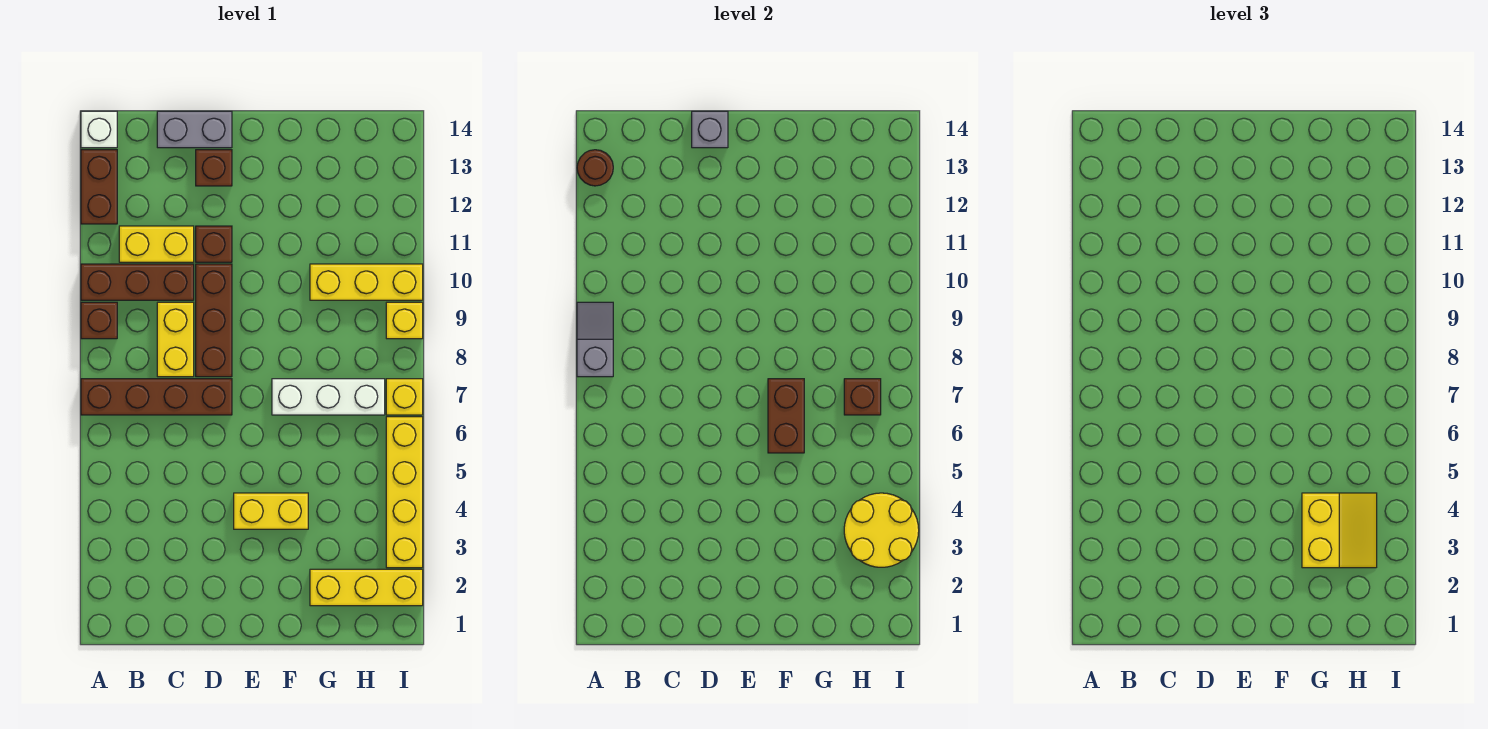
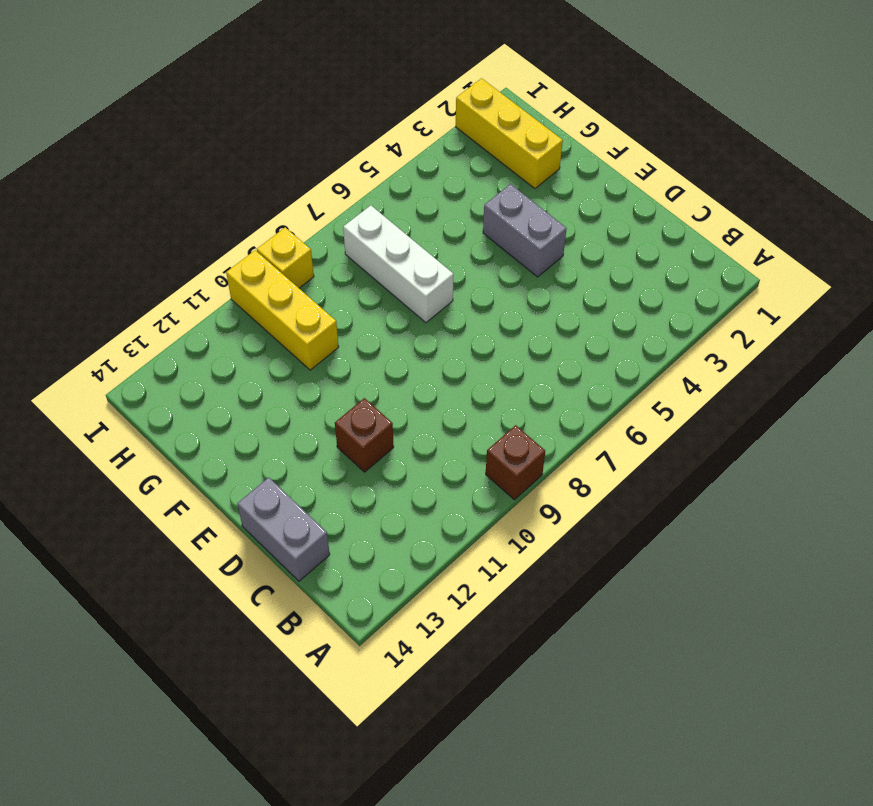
grey brick E4:F4 level 1 -> yellow brick E4:F4 level 1
none -> brown brick A7:D7 level 1
none -> brown brick A10:C10 level 1
none -> brown brick A12:A13 level 1

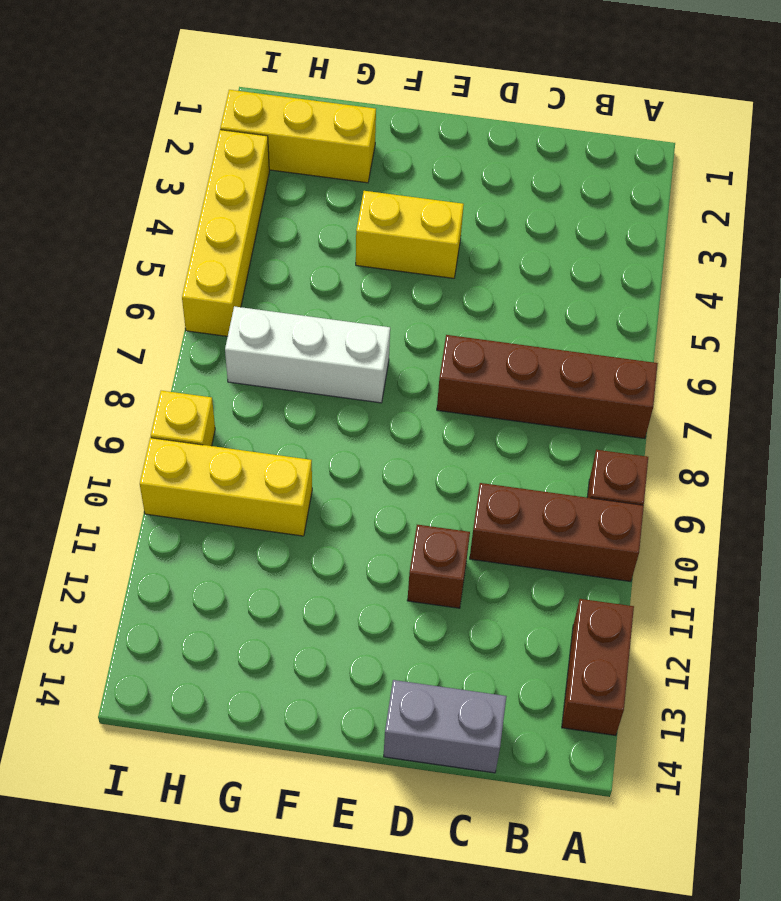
none -> white brick A14 level 1
none -> yellow brick B11:C11 level 1
none -> yellow brick C8:C9 level 1

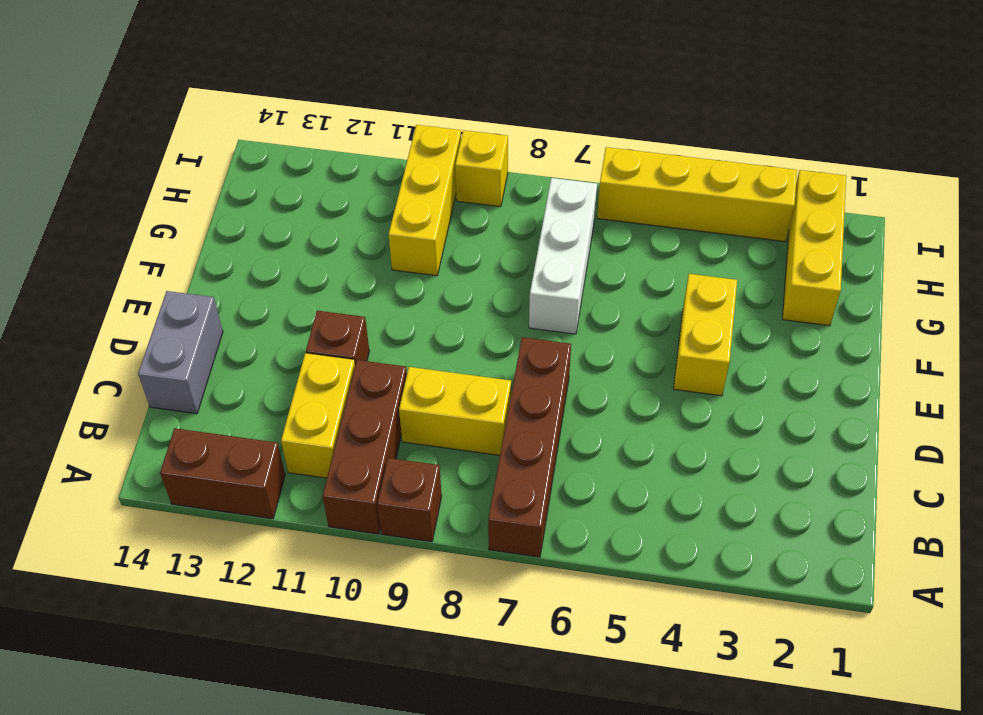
none -> white brick A14 level 1
none -> brown brick D8:D10 level 1
none -> brown brick D13 level 1

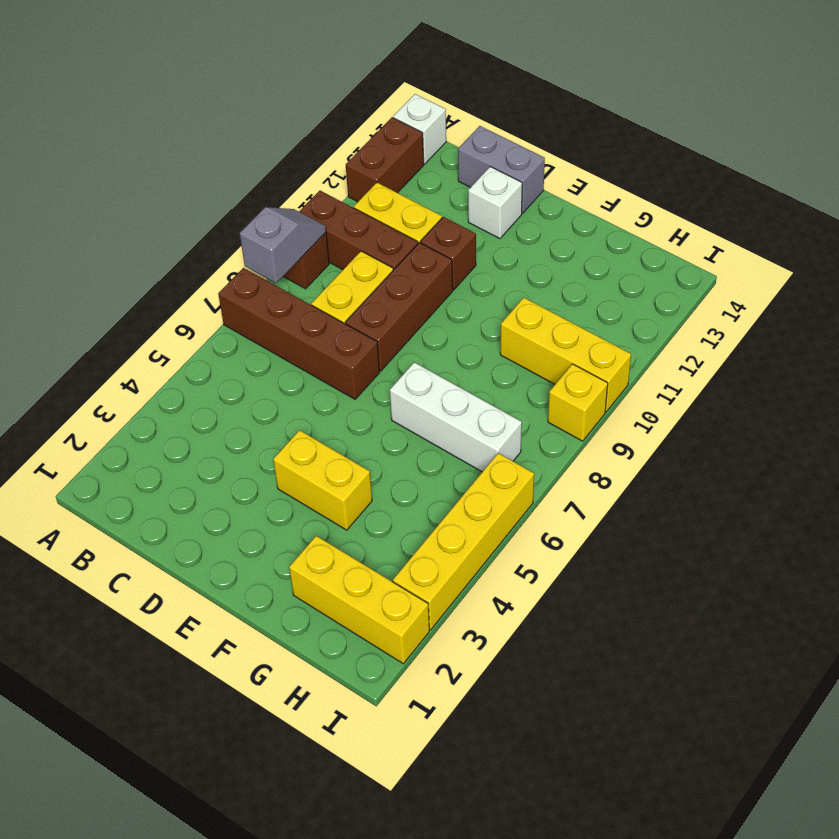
white brick D13 level 1 -> brown brick D13 level 1
none -> yellow brick I7 level 1
none -> brown round brick A13 level 2
none -> grey brick D14 level 2

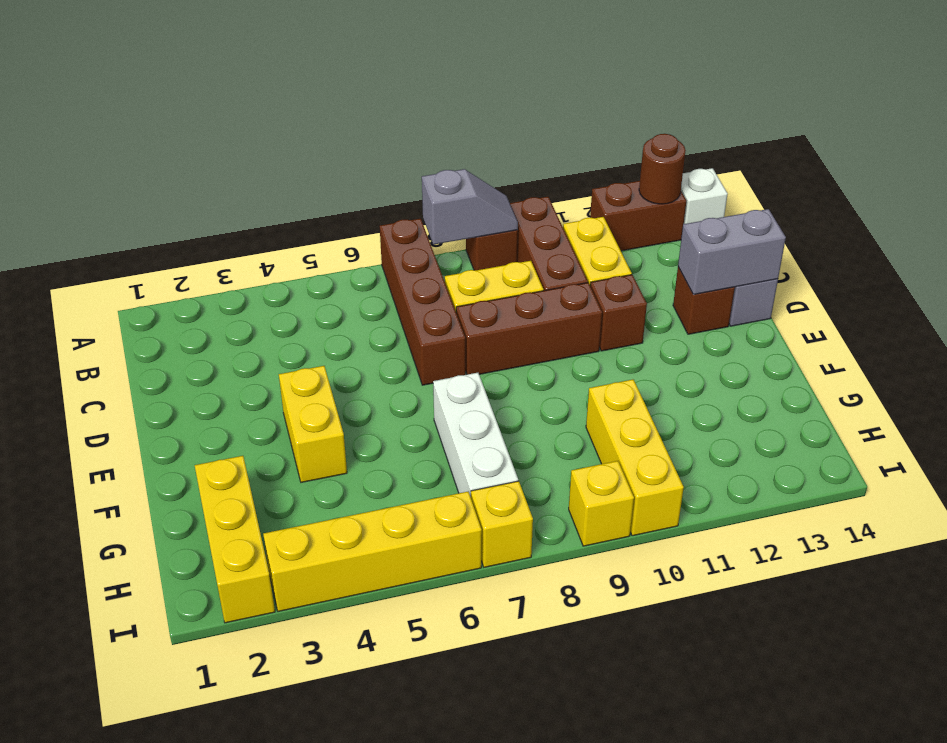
grey brick D13:D14 level 2 -> grey brick D14 level 2
none -> brown brick F6:F7 level 2
none -> yellow round brick H3:I4 level 2
none -> brown brick H7 level 2

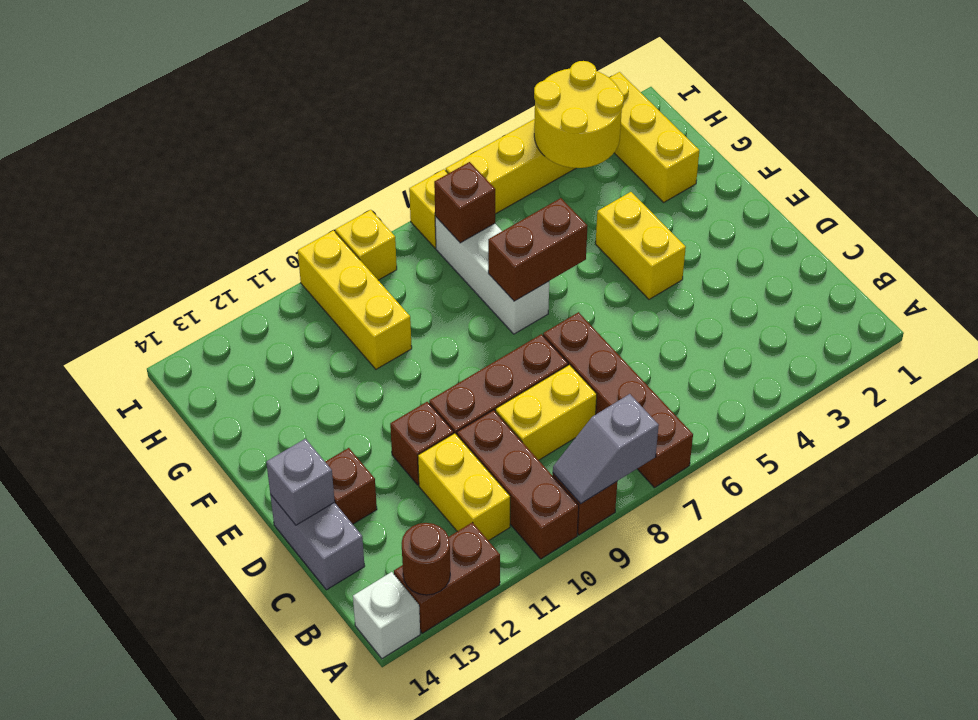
none -> yellow slope G3:H4 level 3 top G

